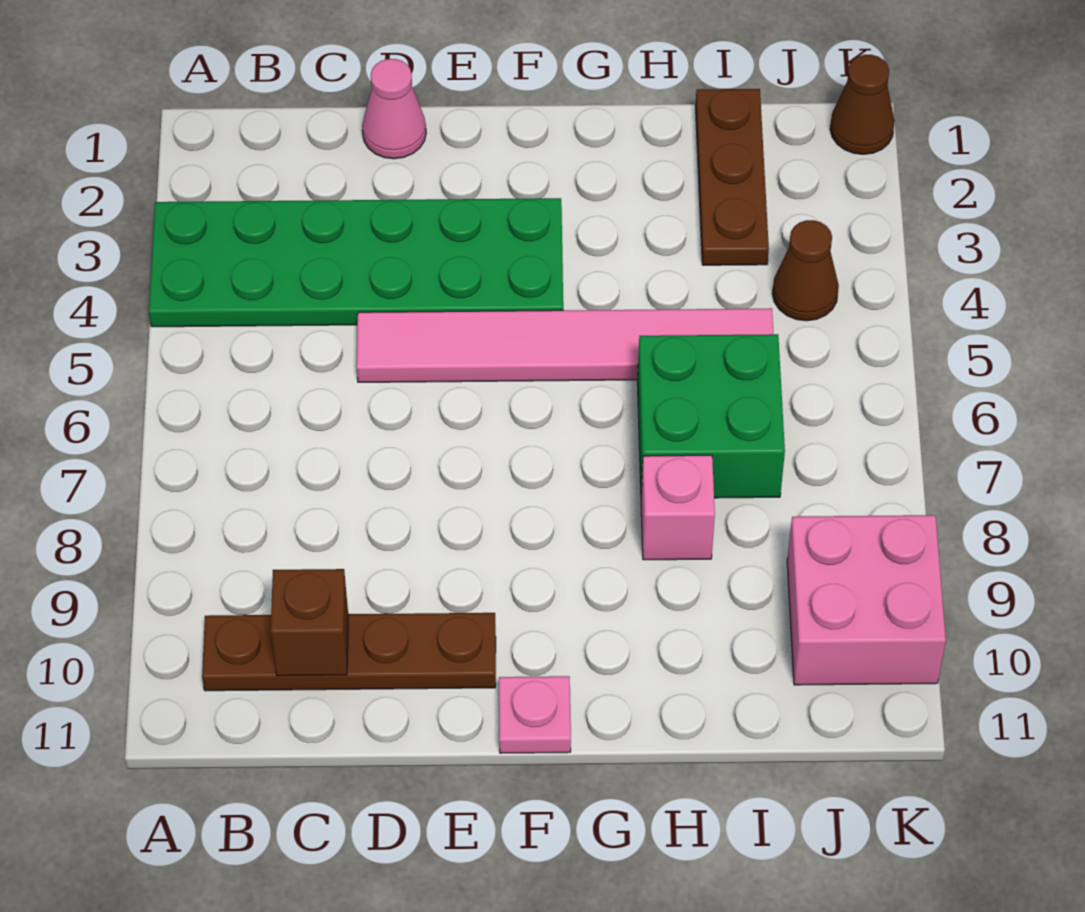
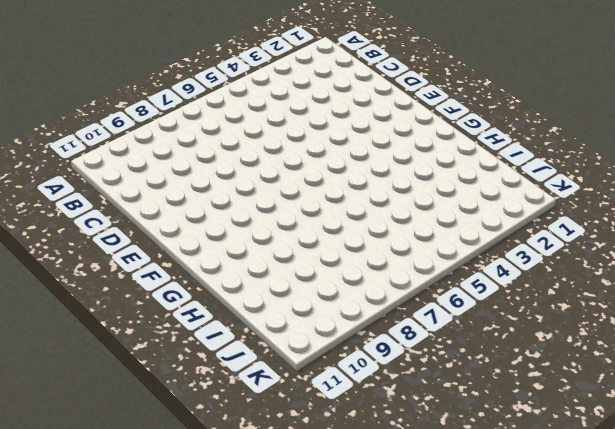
none -> green plate A3:F4 level 1
none -> brown plate B10:E10 level 1
none -> pink cone D1 level 1

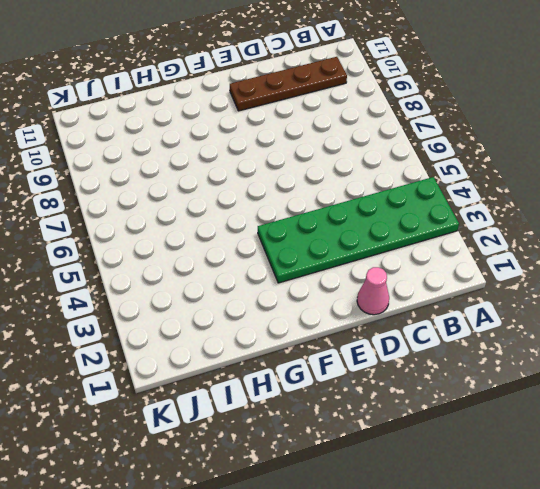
none -> pink tile D5:I5 level 1
none -> pink plate F11 level 1
none -> green brick H6:I7 level 1

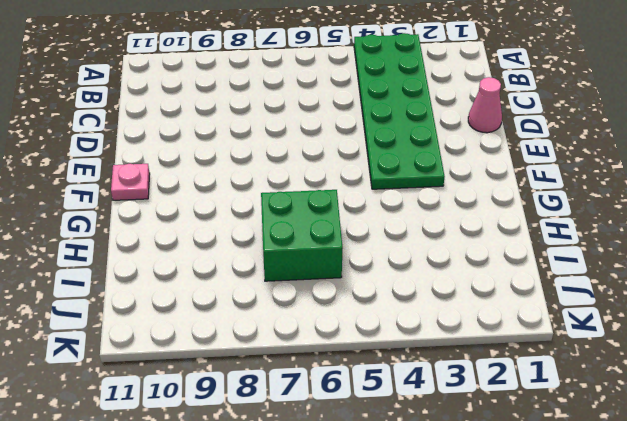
none -> brown plate B10:E10 level 1
none -> pink tile D5:I5 level 1
none -> pink brick H8 level 1

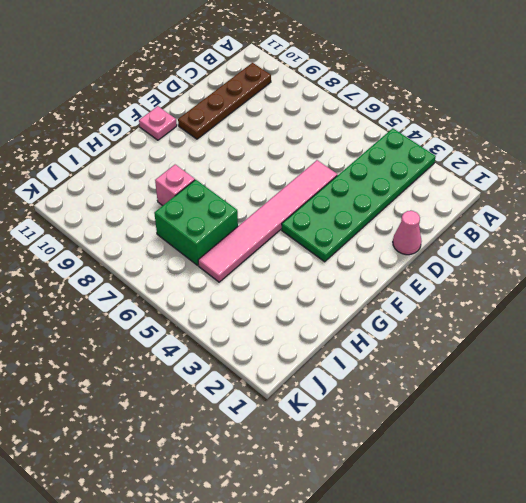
none -> brown plate I1:I3 level 1
none -> brown cone J4 level 1
none -> pink brick J9:K10 level 1

